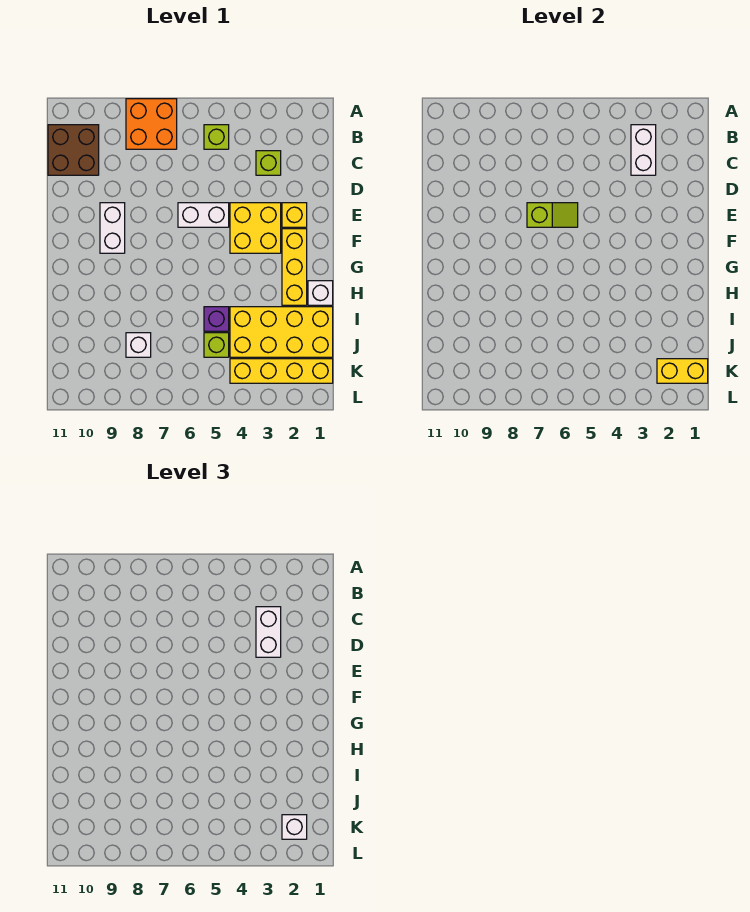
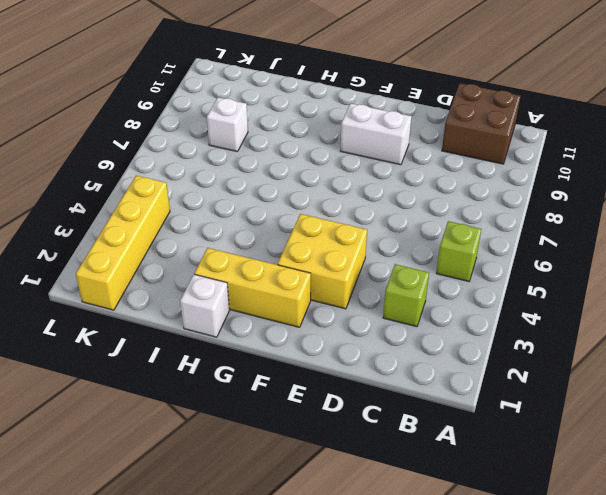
none -> orange brick A7:B8 level 1
none -> yellow brick E2 level 1
none -> white brick E5:E6 level 1

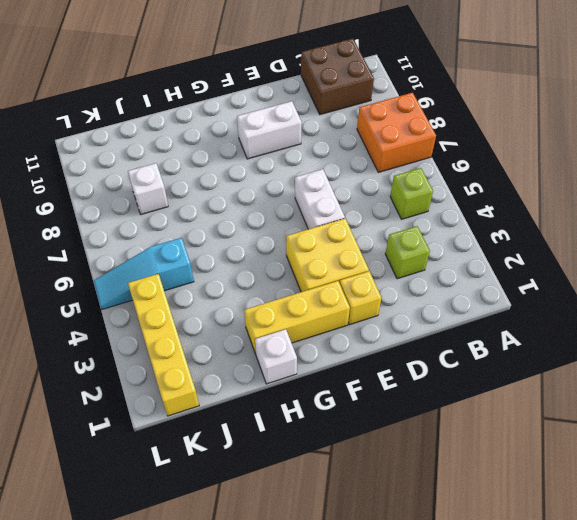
cyan slope J5:L5 level 1 top J -> lime brick J5 level 1
none -> yellow brick I1:J4 level 1
none -> purple brick I5 level 1
none -> white brick B3:C3 level 2

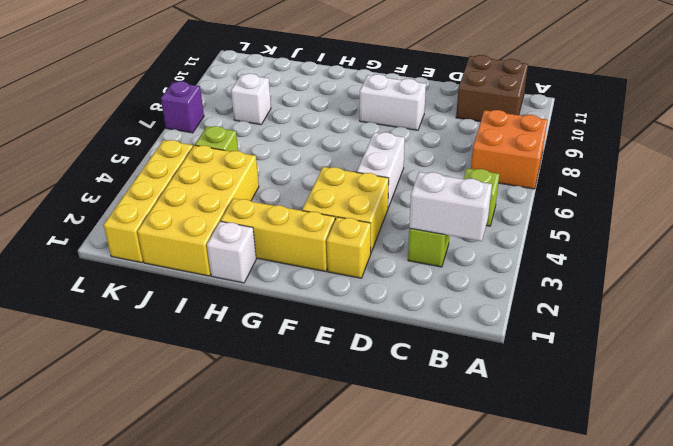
purple brick L7 level 1 -> purple brick I5 level 1
none -> lime slope E6:E7 level 2 top 7
none -> yellow brick K1:K2 level 2
none -> white brick C3:D3 level 3

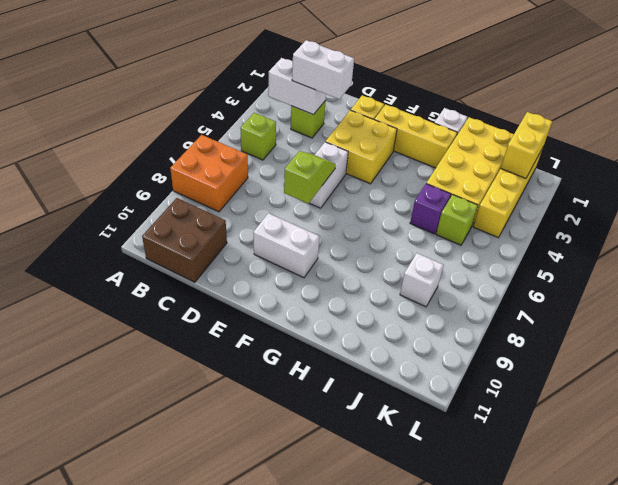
none -> white brick K2 level 3

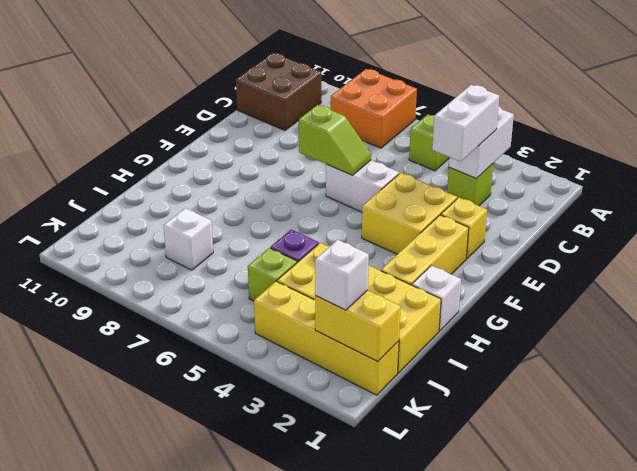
none -> white brick E9:F9 level 1

